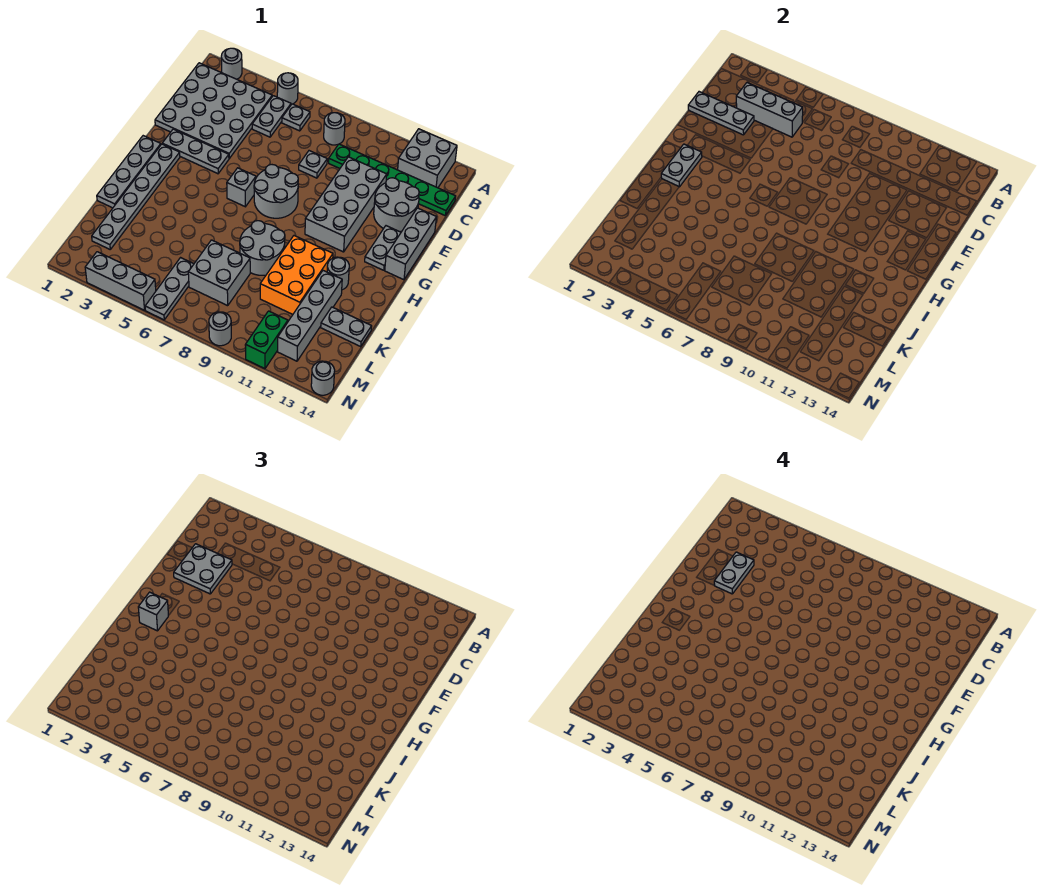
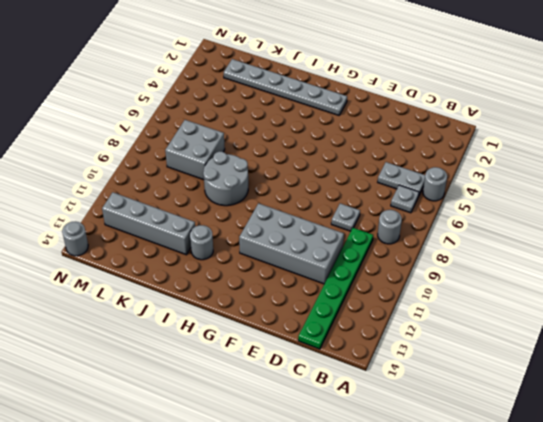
none -> grey round brick A2 level 1
none -> grey brick A12:B13 level 1
none -> grey plate B1:E4 level 1
none -> grey round brick D12:E13 level 1

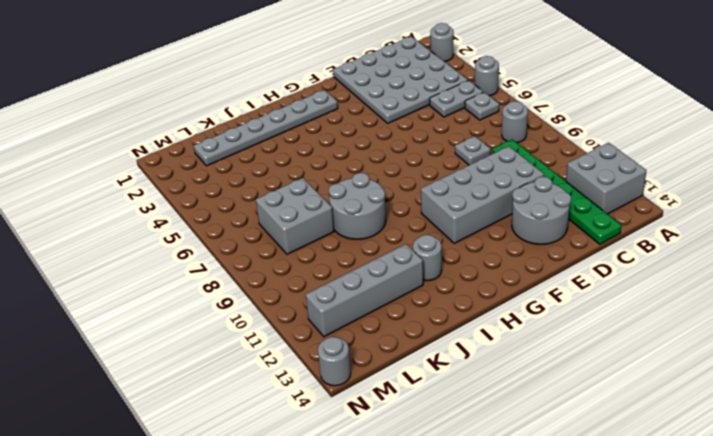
none -> grey brick E14:G14 level 1
none -> grey plate F2:F4 level 1
none -> grey round brick F7:G8 level 1
none -> grey plate F13:G13 level 1

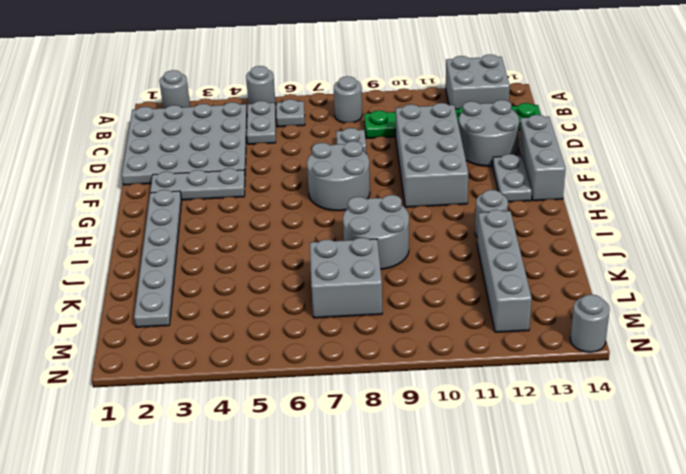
none -> grey plate G1:J1 level 1
none -> grey brick G6 level 1
none -> orange brick I10:K11 level 1
none -> grey plate K13:K14 level 1

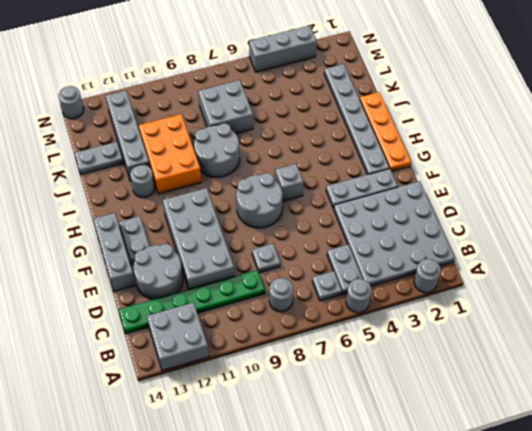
orange plate G1:J1 level 1 -> grey plate G1:J1 level 1
none -> grey plate L6:N6 level 1
none -> green brick M11:N11 level 1
none -> grey round brick N9 level 1
none -> grey brick C3:C5 level 2

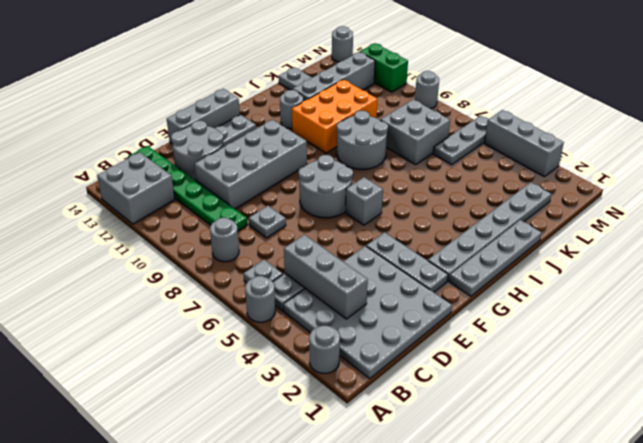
green brick N11:N12 level 1 -> green brick M11:N11 level 1
none -> grey plate D1:D3 level 2
none -> grey plate G2:H2 level 2
none -> grey plate D2:E3 level 3
none -> grey brick H2 level 3

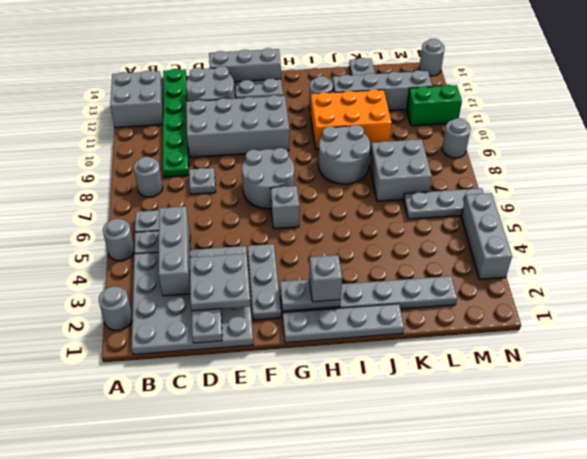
none -> grey plate D3:E3 level 4

